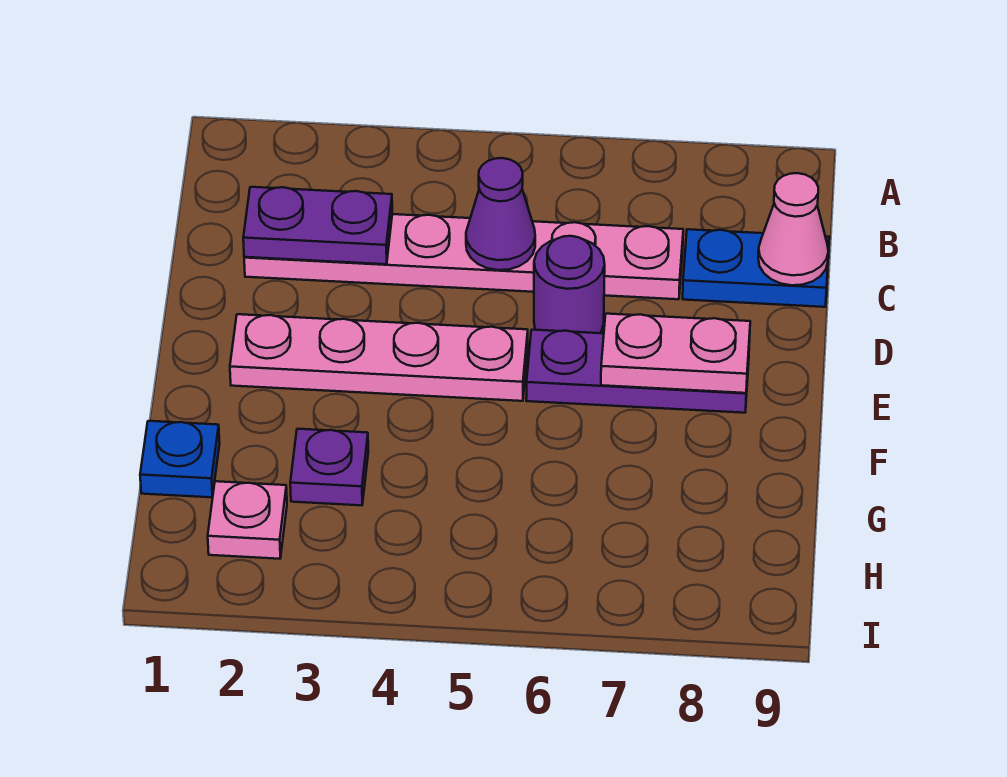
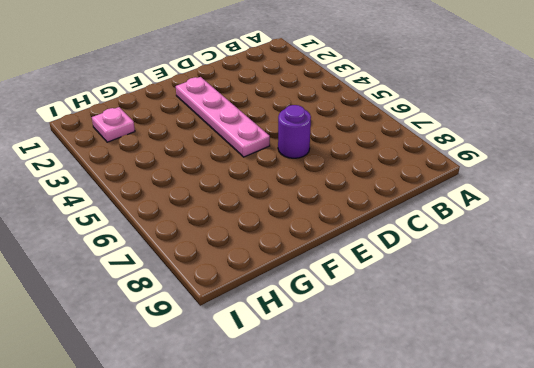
none -> pink plate C2:C7 level 1
none -> blue plate C8:C9 level 1
none -> purple plate E6:E8 level 1

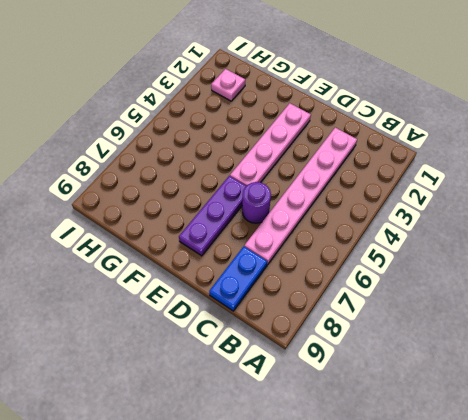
none -> blue plate G1 level 1
none -> purple plate G3 level 1
none -> purple plate C2:C3 level 2

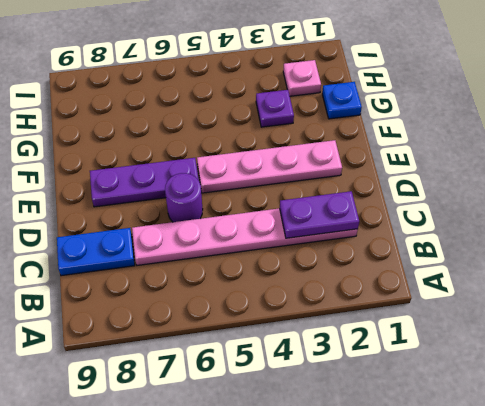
none -> purple cone C5 level 2
none -> pink cone C9 level 2
none -> pink plate E7:E8 level 2

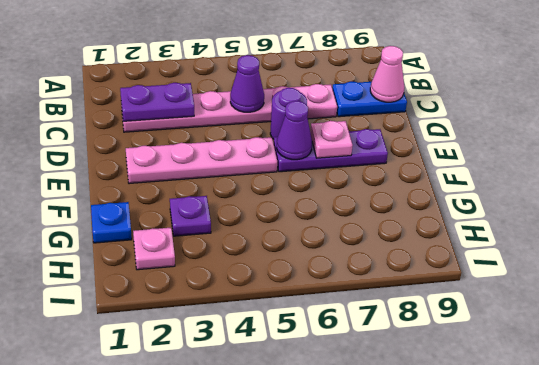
purple cone E6 level 2 -> none
pink plate E7 level 2 -> pink plate E7:E8 level 2

